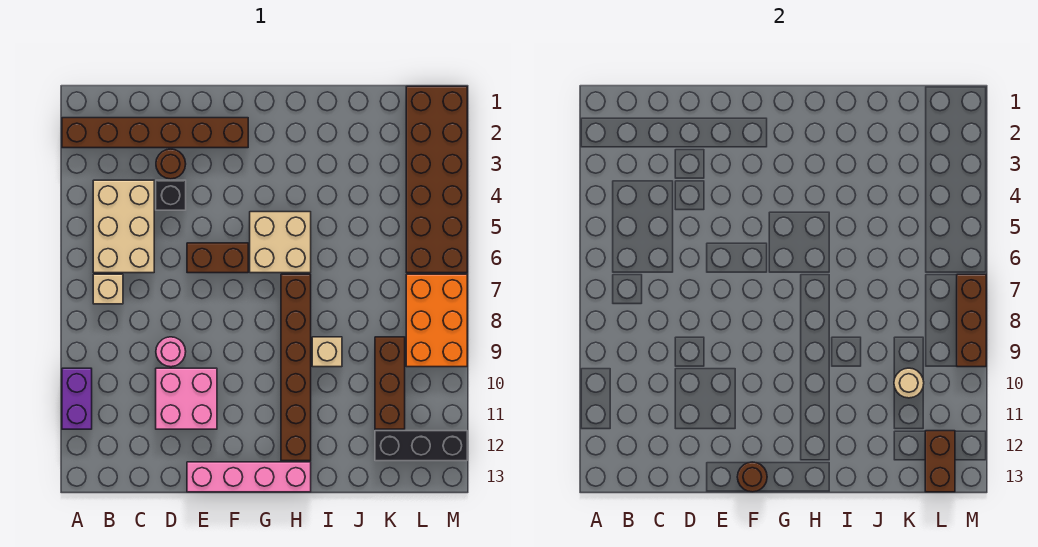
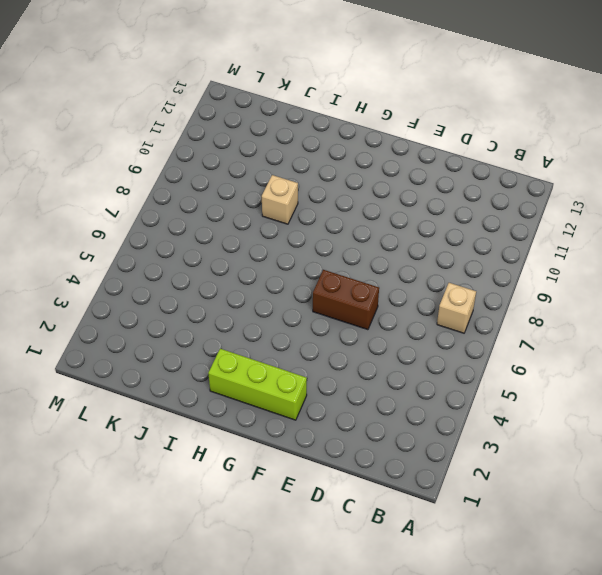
lime brick F2:H2 level 1 -> brown brick A2:F2 level 1
none -> purple brick A10:A11 level 1
none -> tan brick B4:C6 level 1
none -> brown round brick D3 level 1

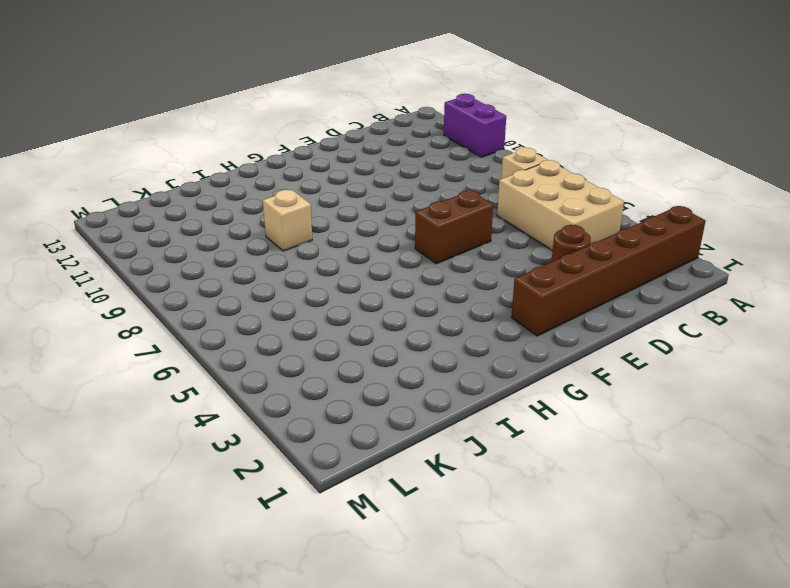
none -> black brick D4 level 1
none -> pink round brick D9 level 1
none -> pink brick D10:E11 level 1

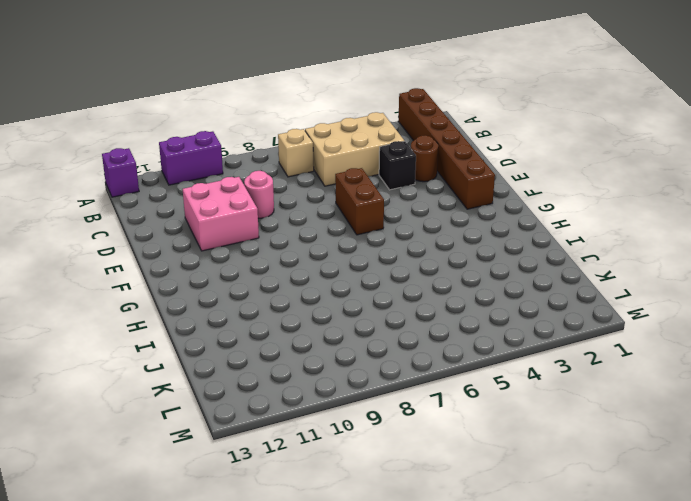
purple brick A13 level 1 -> none
none -> pink brick E13:H13 level 1
none -> tan brick G5:H6 level 1
none -> brown brick H7:H12 level 1

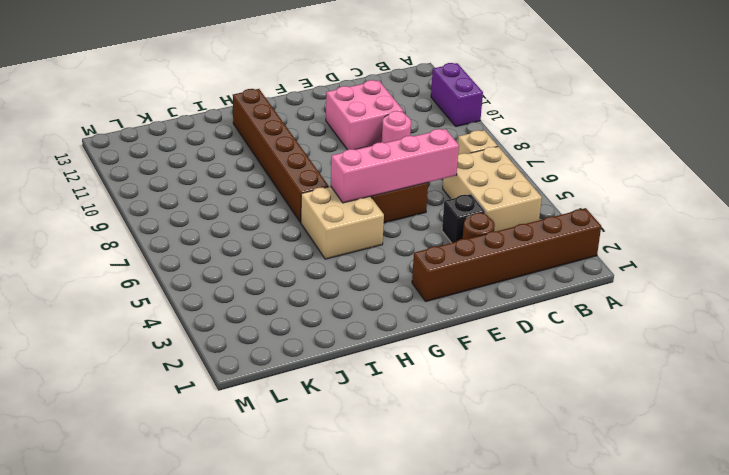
pink brick D6:G6 level 2 -> pink brick E13:H13 level 1
none -> tan brick I9 level 1
none -> brown brick K9:K11 level 1
none -> black brick K12:M12 level 1

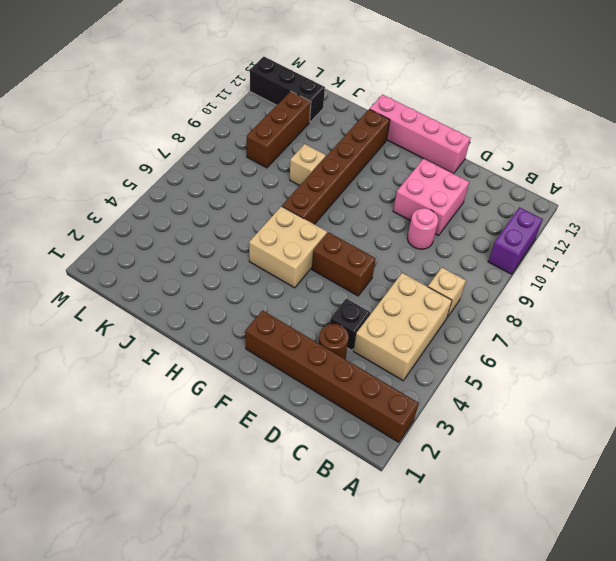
none -> brown brick L1:M6 level 1
none -> orange brick L7:M9 level 1
none -> brown round brick F13 level 2

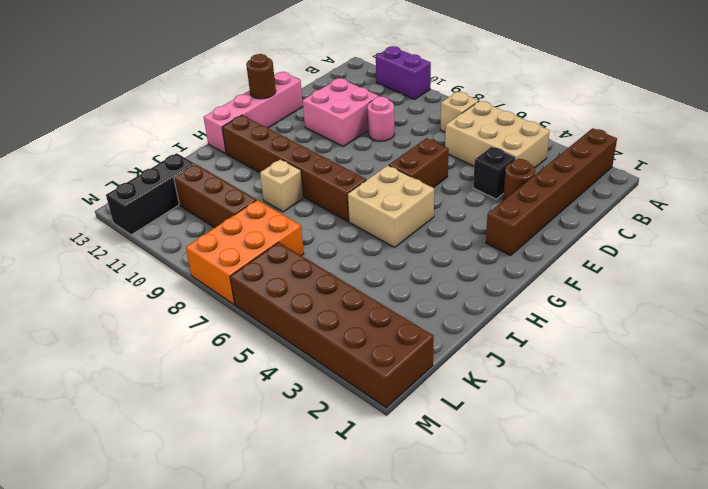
orange brick K7:M8 level 1 -> orange brick L7:M9 level 1
none -> tan round brick K10 level 2
none -> brown brick L12:L13 level 2
none -> brown brick M7:M9 level 2

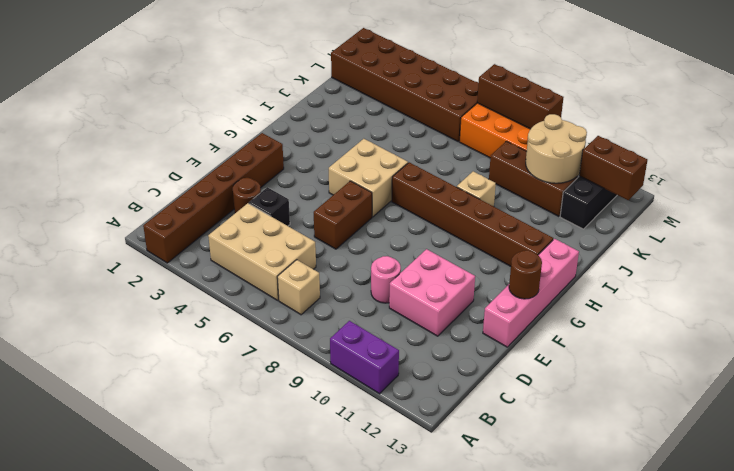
tan round brick K10:L11 level 2 -> tan round brick K10 level 2

